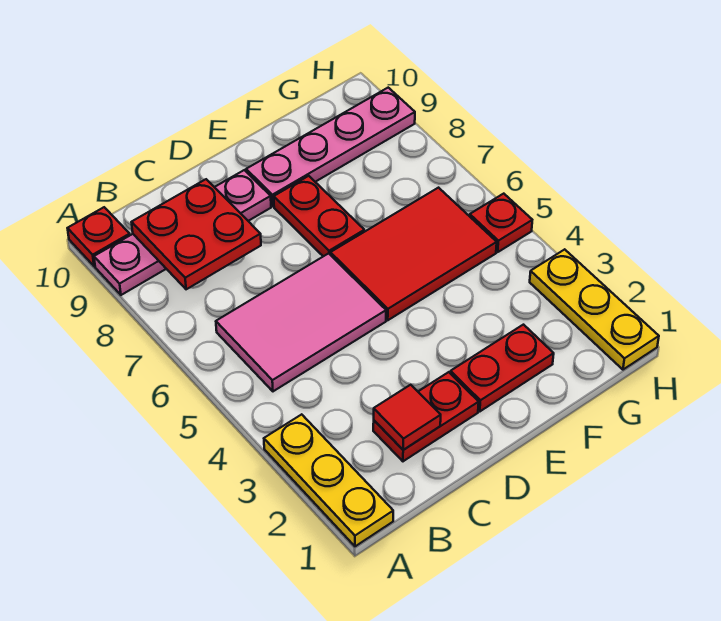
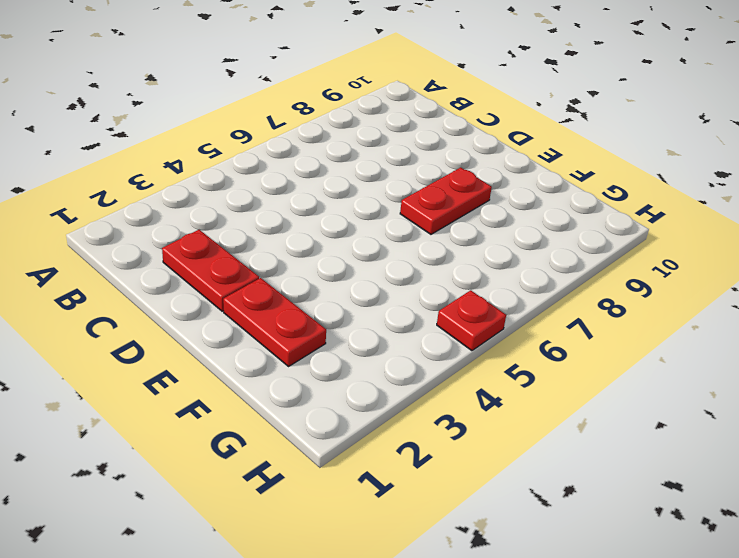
none -> yellow plate A1:A3 level 1
none -> pink plate A9:D9 level 1
none -> red plate A10 level 1

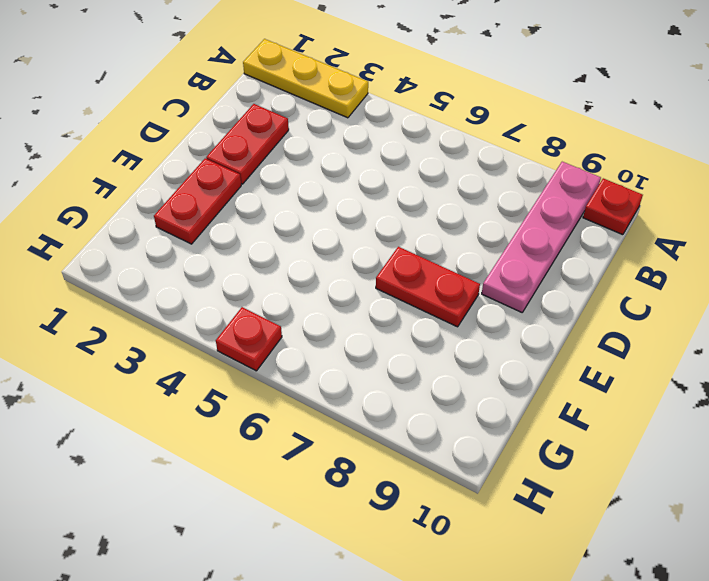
none -> pink tile B5:D6 level 1
none -> red tile E5:G6 level 1
none -> pink plate E9:H9 level 1

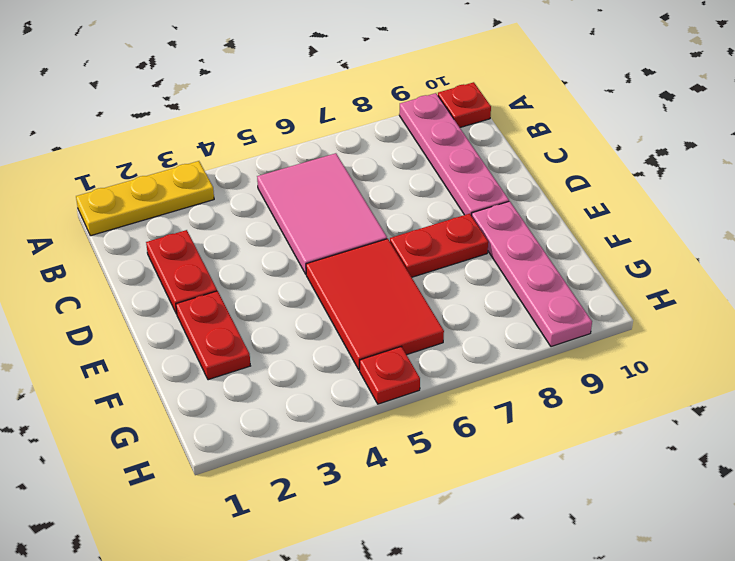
none -> yellow plate H1:H3 level 1
none -> red plate B8:C9 level 2
none -> red tile C2 level 2

